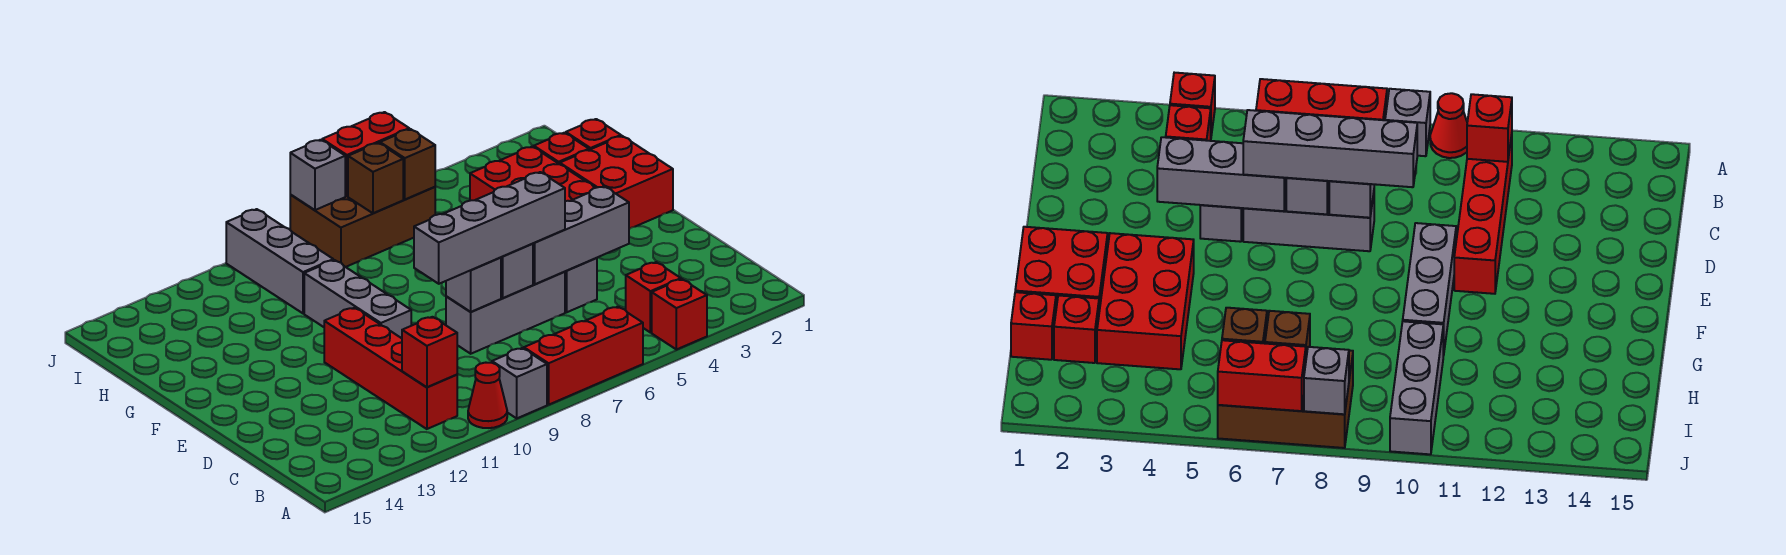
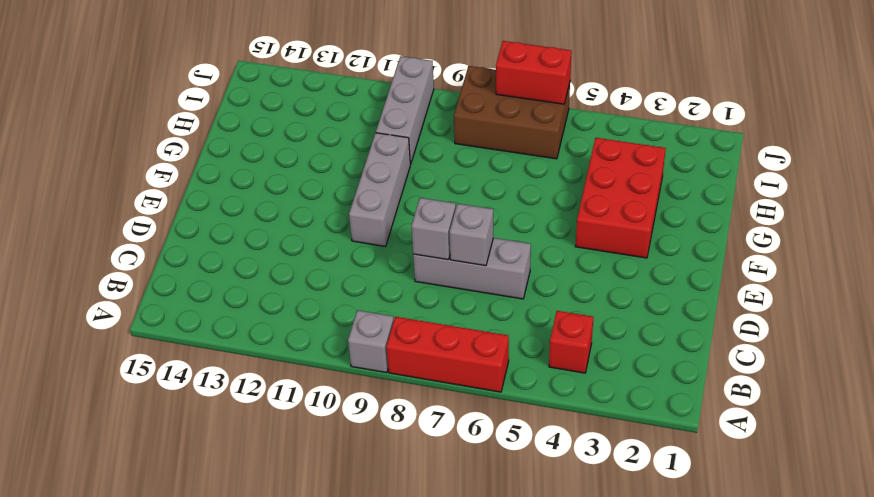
none -> red brick A4 level 1
none -> red cone A10 level 1
none -> red brick B11:E11 level 1

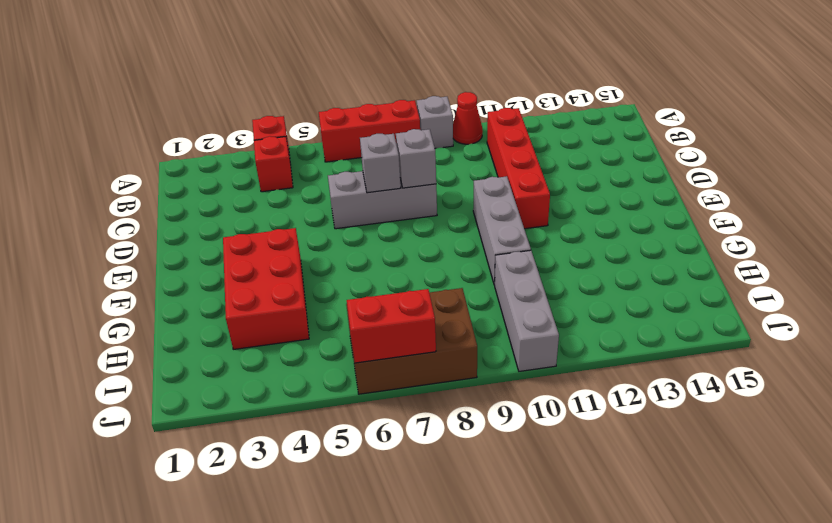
none -> grey brick D5 level 1
none -> red brick F1:G2 level 1
none -> red brick H1 level 1

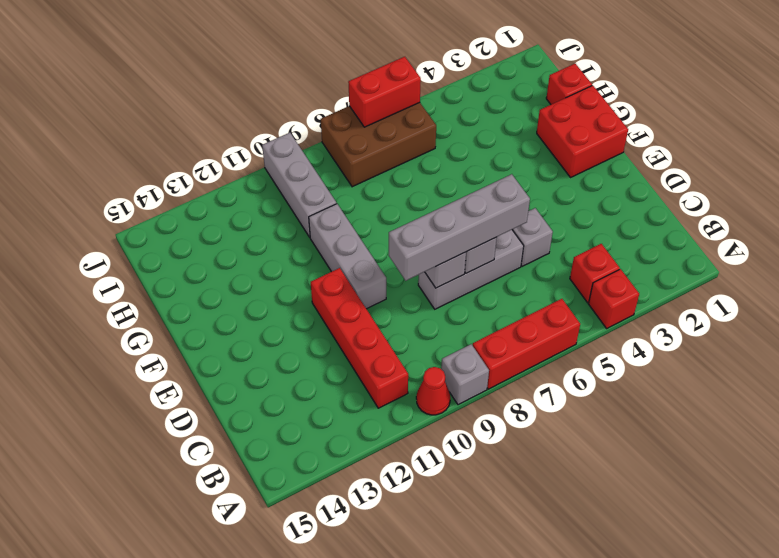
none -> red brick F3:H4 level 1
none -> red brick H2 level 1
none -> red brick B11 level 2

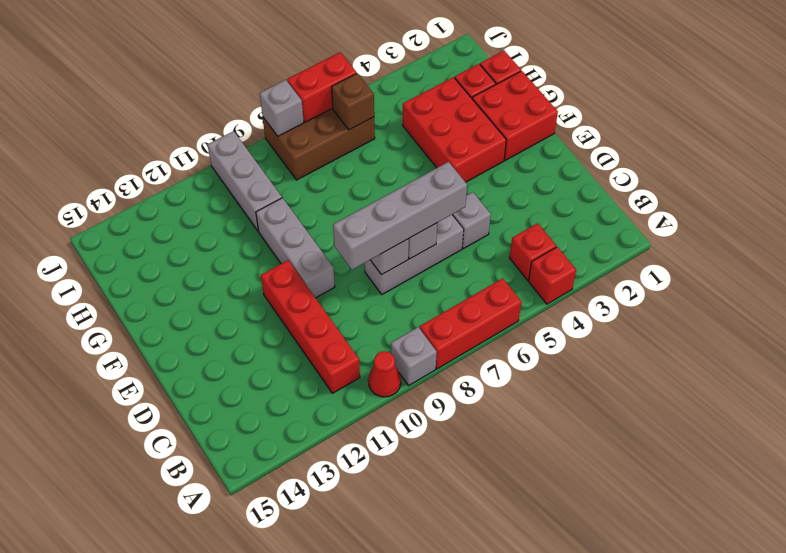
none -> red brick B11 level 2
none -> grey brick D4:D6 level 2
none -> brown brick I7 level 2

